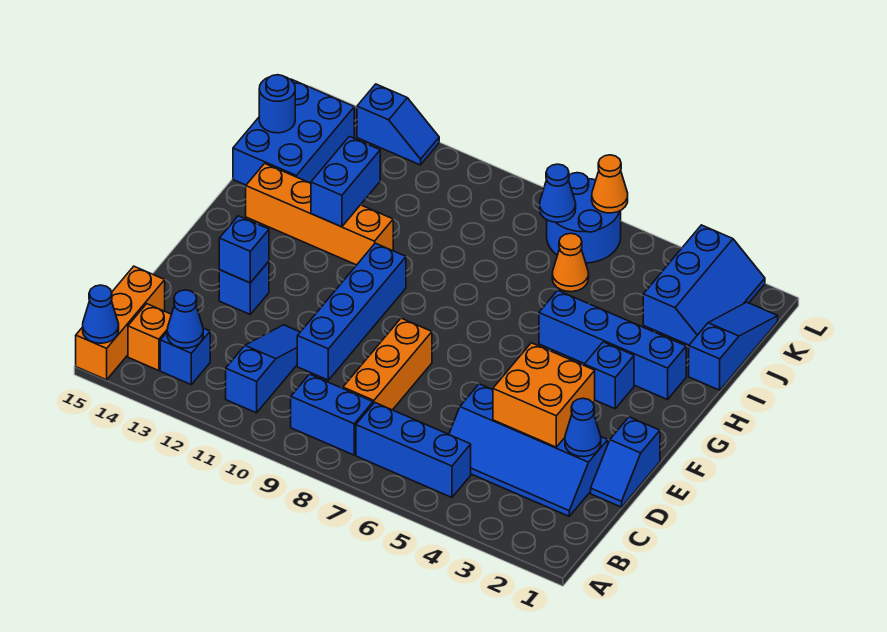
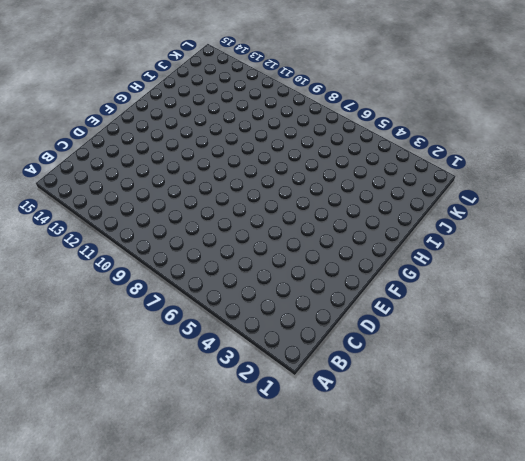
none -> orange brick A15:C15 level 1
none -> blue brick B5:B7 level 1
none -> blue brick B8:B9 level 1

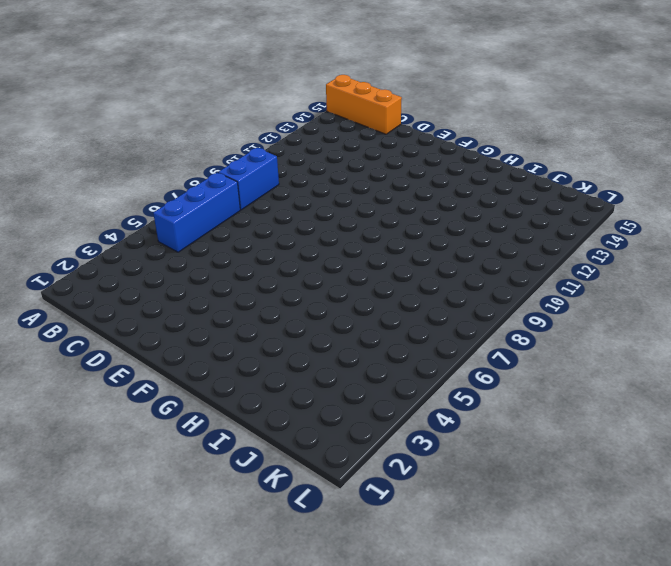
none -> blue slope B11:D11 level 1 top B
none -> blue brick B13 level 1
none -> orange brick B14 level 1

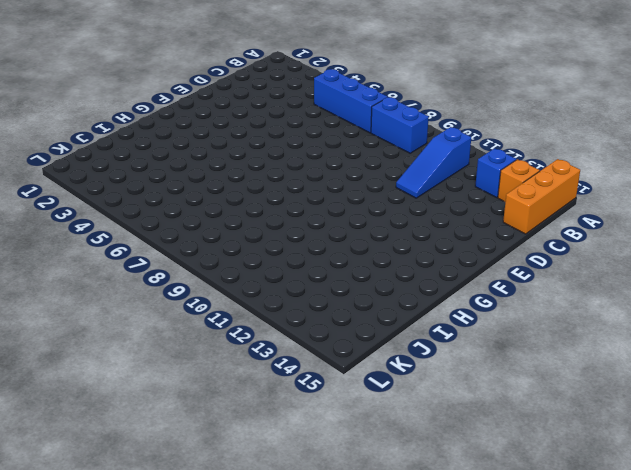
none -> blue slope C2:D5 level 1 top D
none -> orange brick C8:E8 level 1
none -> blue slope D1:E1 level 1 top E

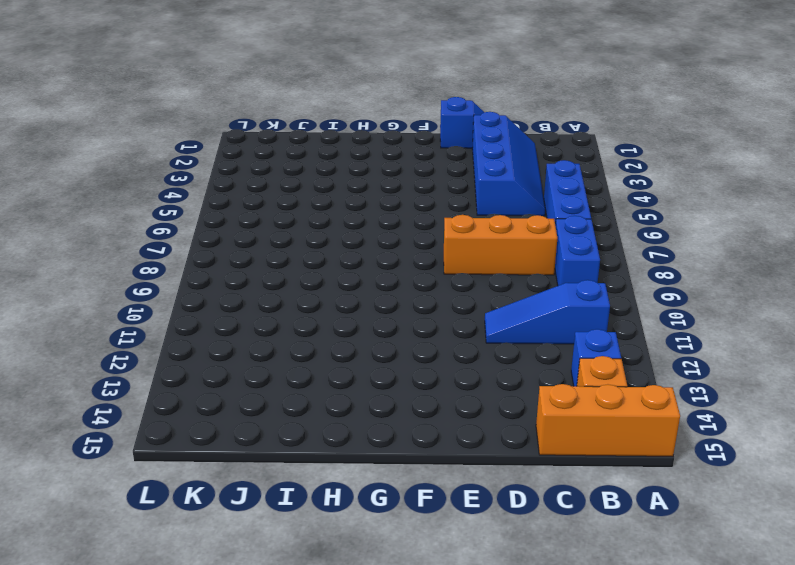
none -> blue brick D10:G10 level 1
none -> blue brick E13 level 1
none -> blue brick G3 level 1

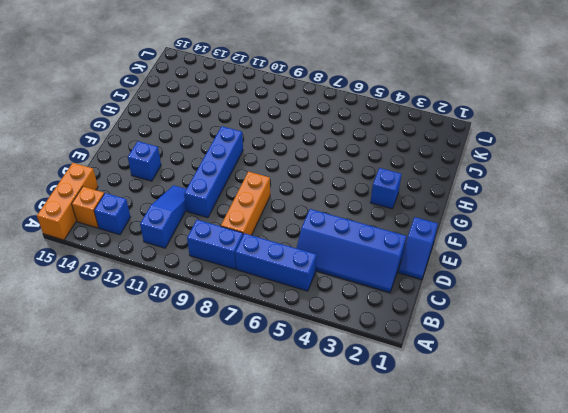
none -> blue brick H2:H5 level 1
none -> orange brick H11:H14 level 1
none -> blue slope I1:K1 level 1 top I

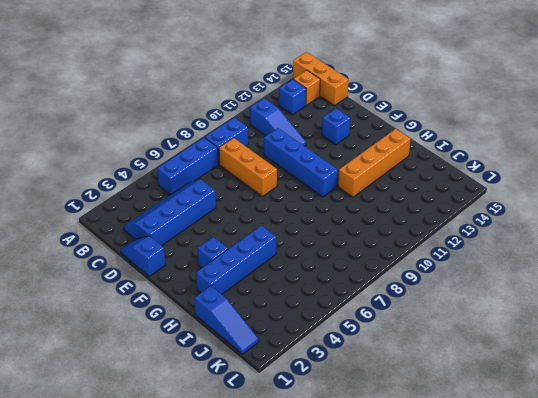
none -> blue brick I14:K15 level 1
none -> blue slope J2:L3 level 1 top 3
none -> orange cone J6 level 1

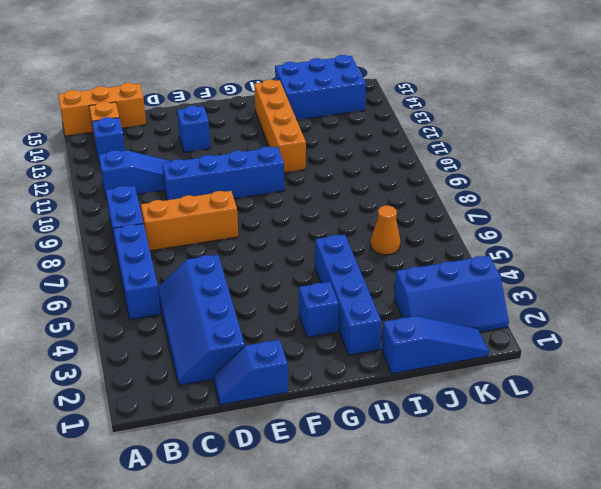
none -> blue round brick K6:L7 level 1
none -> blue slope L12:L13 level 1 top 13
none -> blue cone A15 level 2

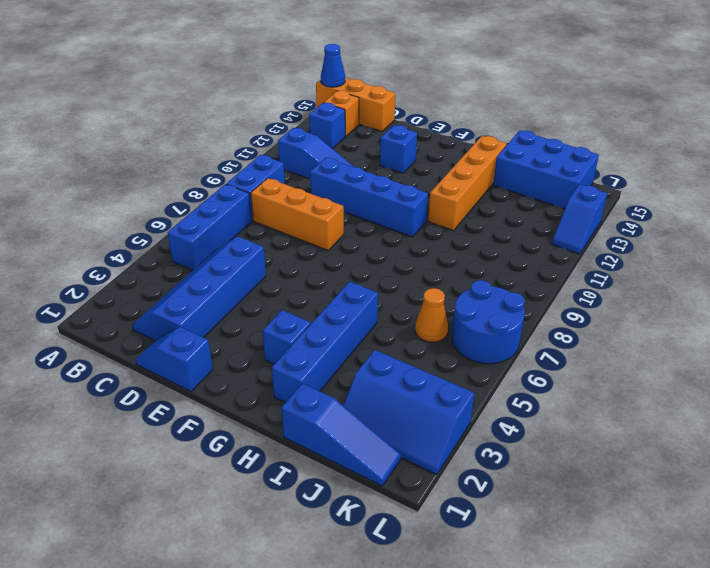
none -> blue cone B13 level 2
none -> blue cone D2 level 2
none -> orange brick D3:E4 level 2

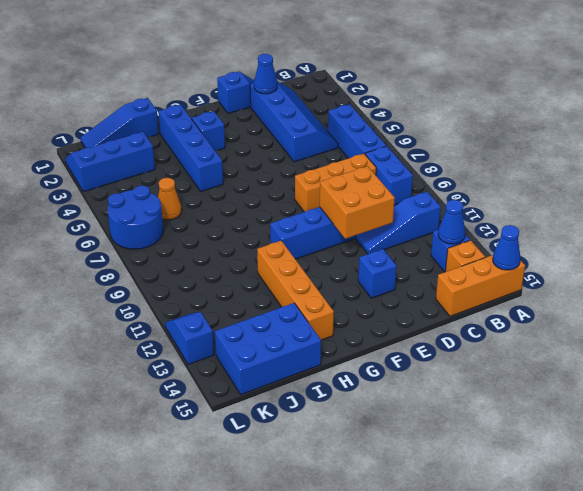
orange brick D10:E11 level 2 -> orange brick D3:E4 level 2
none -> blue brick E13 level 2
none -> blue brick H12:I12 level 2
none -> blue round brick J15 level 2

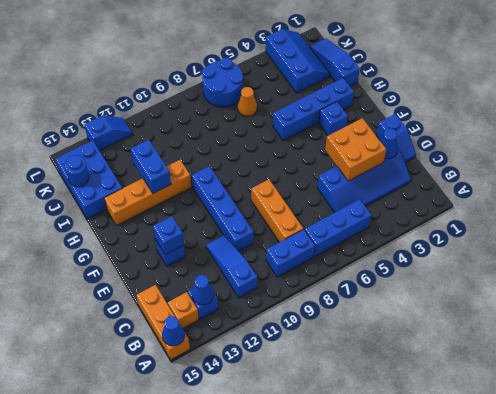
none -> blue cone K7 level 2
none -> orange cone L6 level 2

